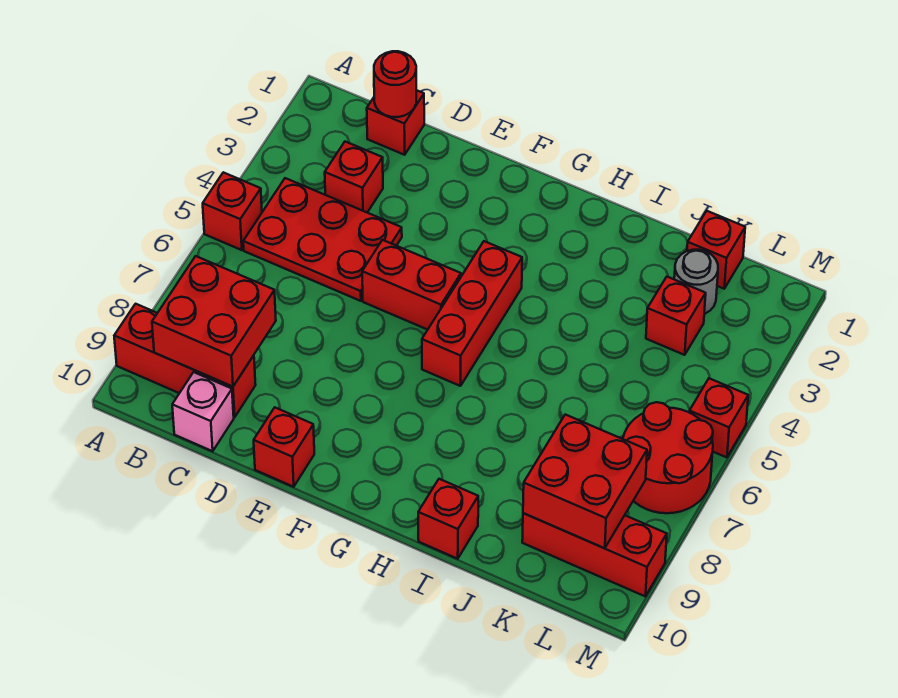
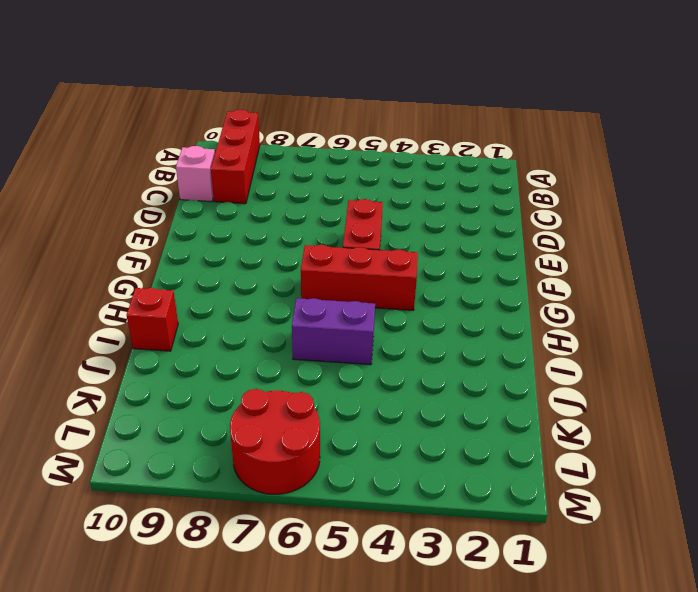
purple brick I5:I6 level 1 -> none
none -> red brick A5 level 1
none -> red plate B4:D5 level 1
none -> red brick C1 level 1

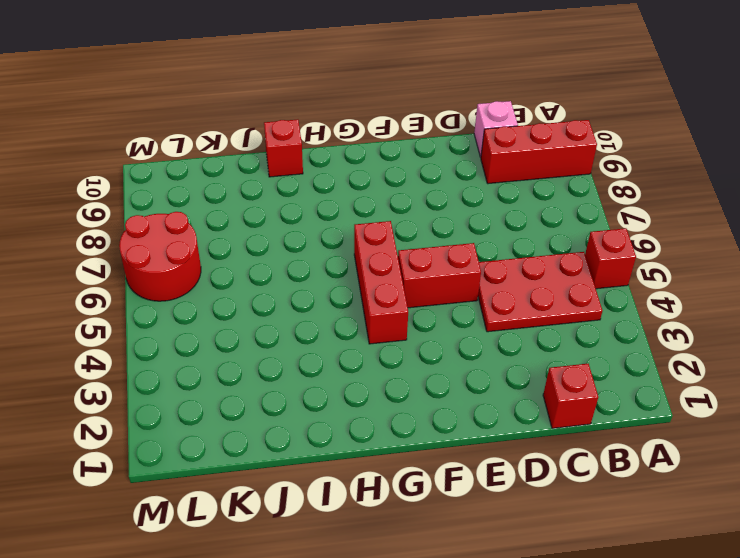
none -> red brick C3 level 1
none -> red brick E10 level 1
none -> red brick K1 level 1

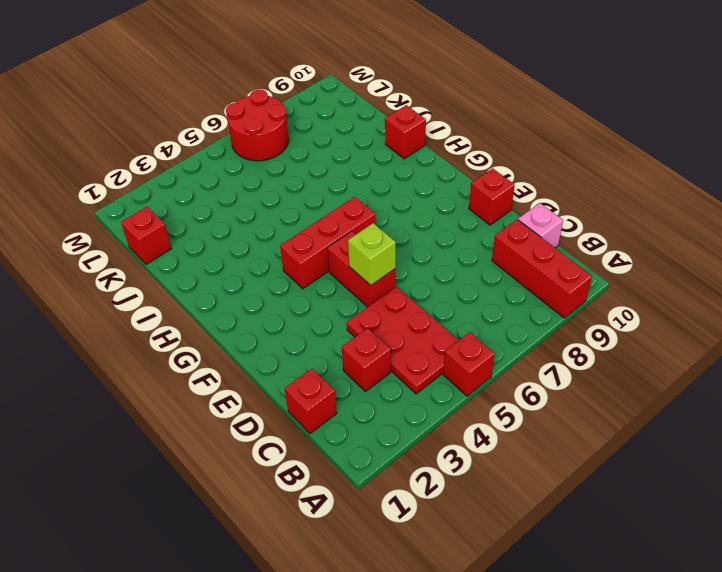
lime brick E5 level 2 -> none
none -> grey round brick K2 level 1
none -> red brick K3 level 1
none -> red brick K9:M9 level 1

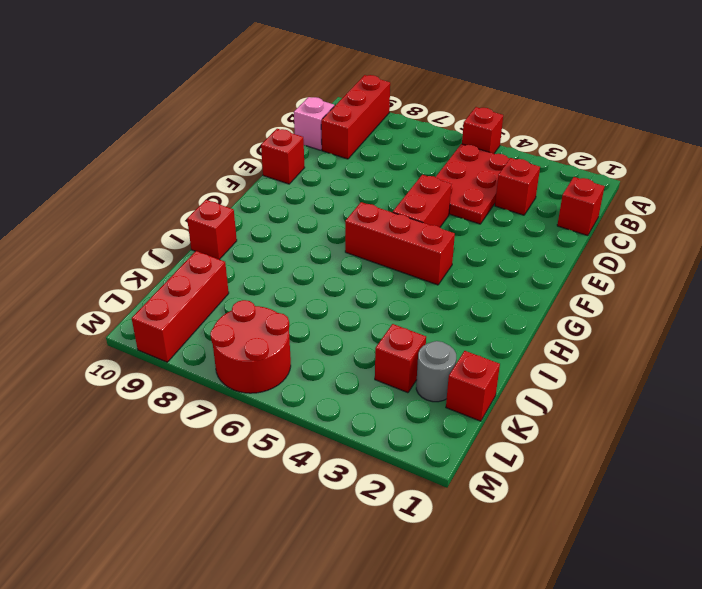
none -> red brick M5 level 1
none -> red brick B8:C9 level 2
none -> red round brick C1 level 2

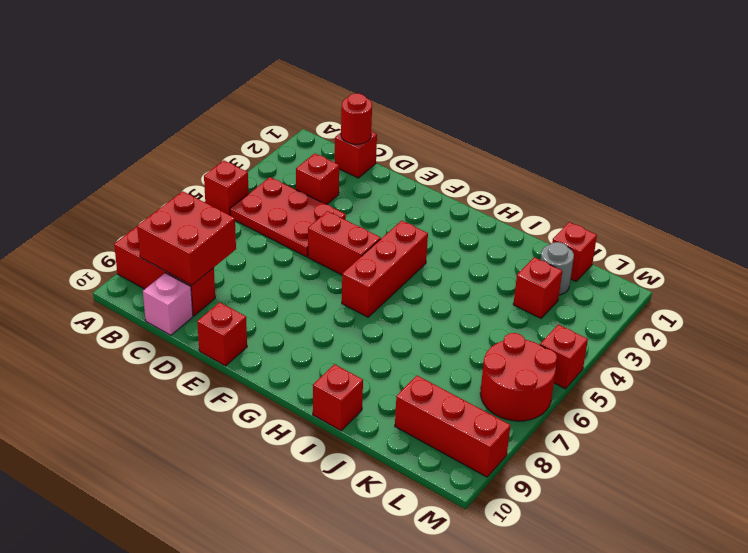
none -> red brick K8:L9 level 2

